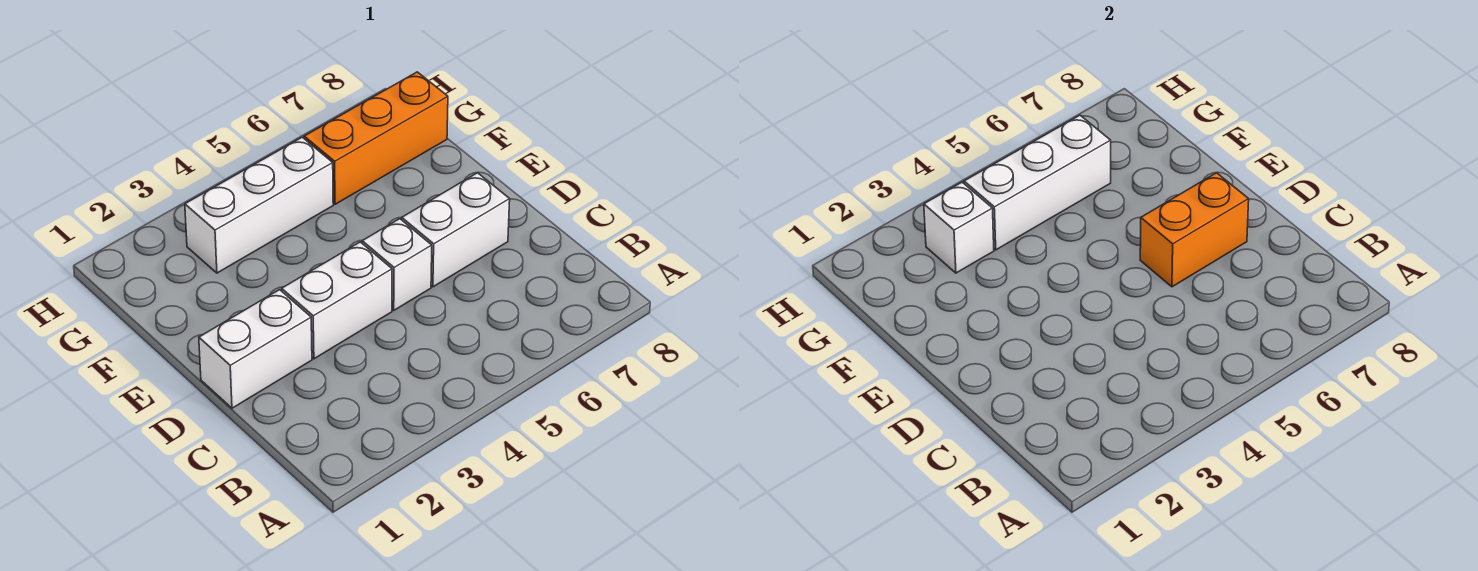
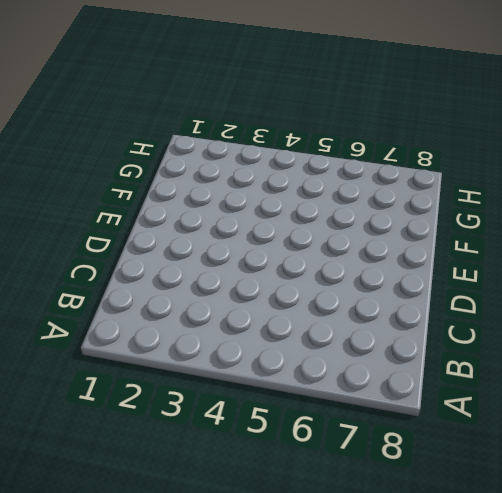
none -> white brick D1:D2 level 1
none -> white brick D3:D4 level 1

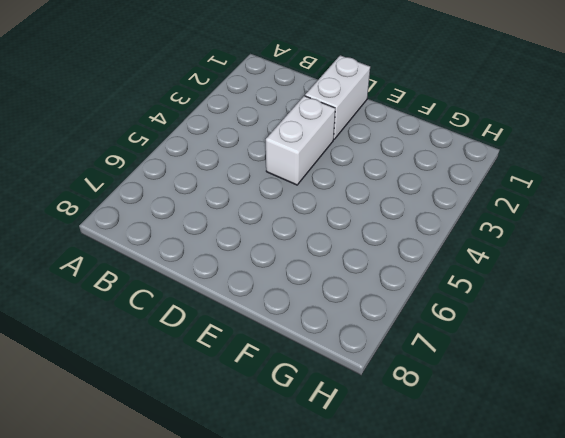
none -> white brick D5 level 1
none -> white brick D6:D7 level 1

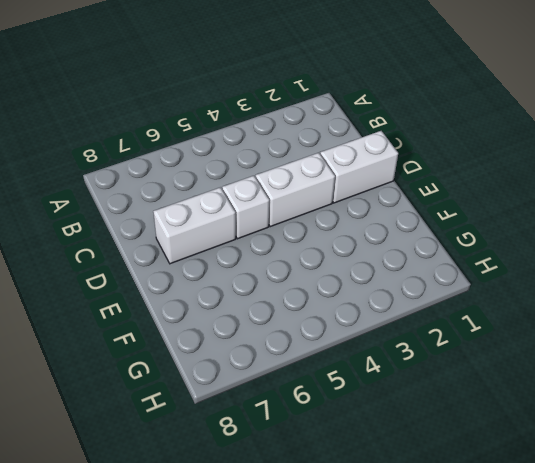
none -> white brick G3:G5 level 1
none -> orange brick G6:G8 level 1

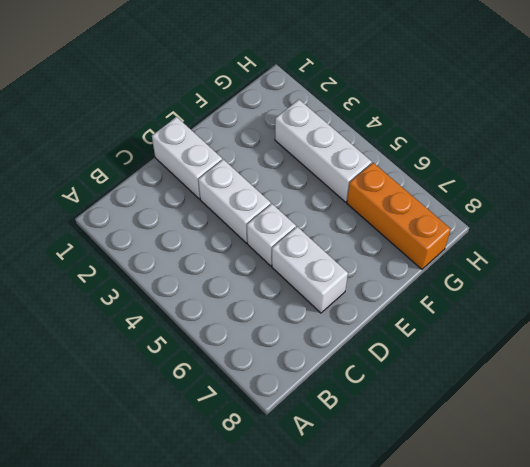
none -> orange brick D6:D7 level 2
none -> white brick G3 level 2

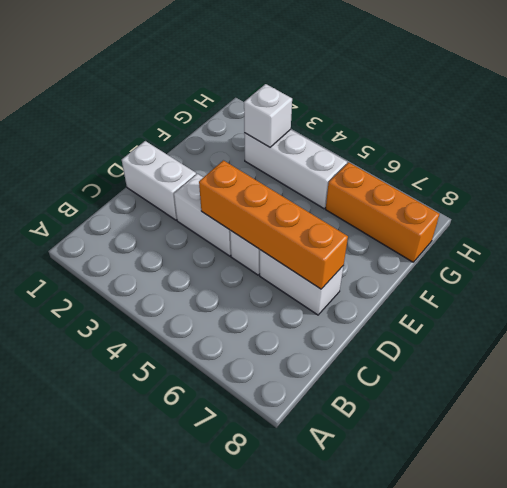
orange brick D4:D7 level 2 -> orange brick D6:D7 level 2
none -> white brick G4:G6 level 2

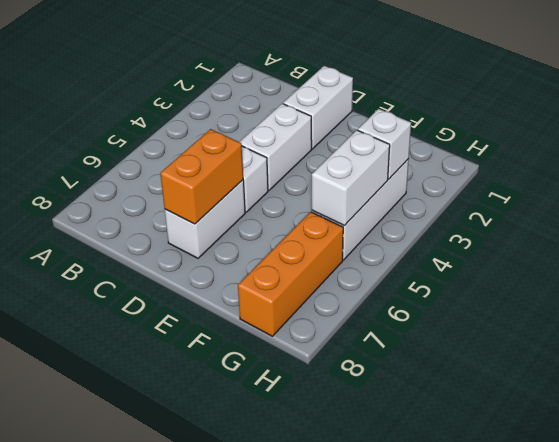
white brick G4:G5 level 2 -> white brick G4:G6 level 2

